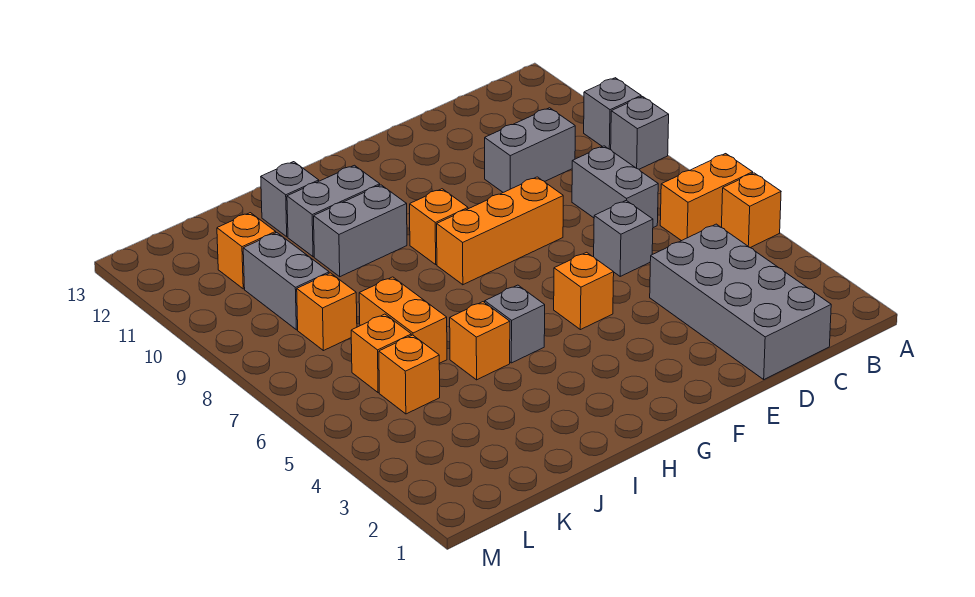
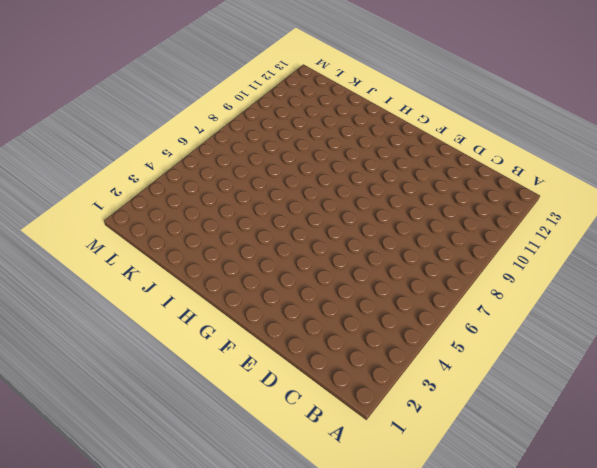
none -> orange brick A5 level 1
none -> orange brick A6:B6 level 1
none -> grey brick A9 level 1

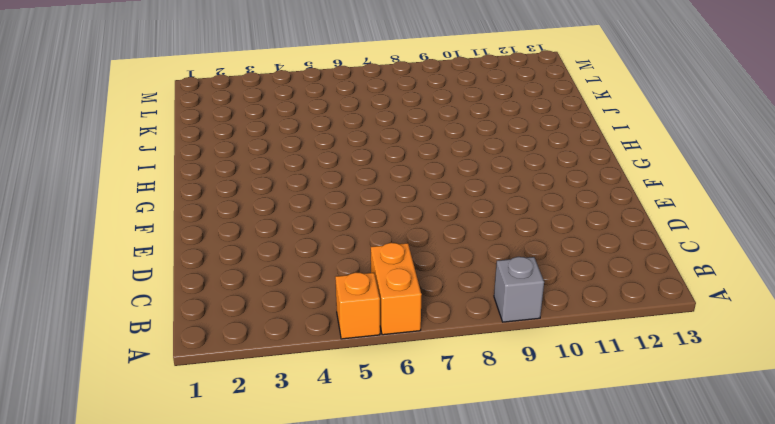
none -> grey brick A10 level 1
none -> grey brick C1:D4 level 1
none -> grey brick C7:C8 level 1

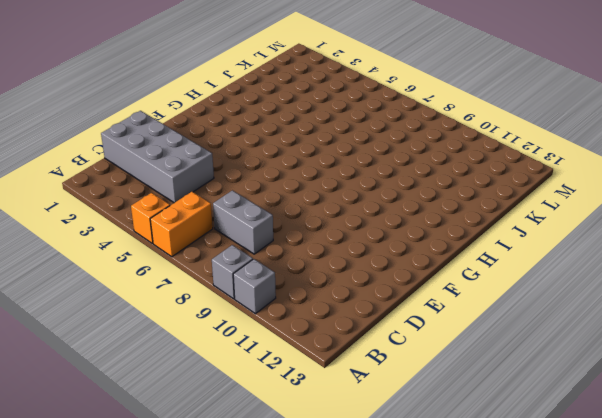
none -> grey brick C10:D10 level 1
none -> grey brick D6 level 1
none -> orange brick E8:G8 level 1

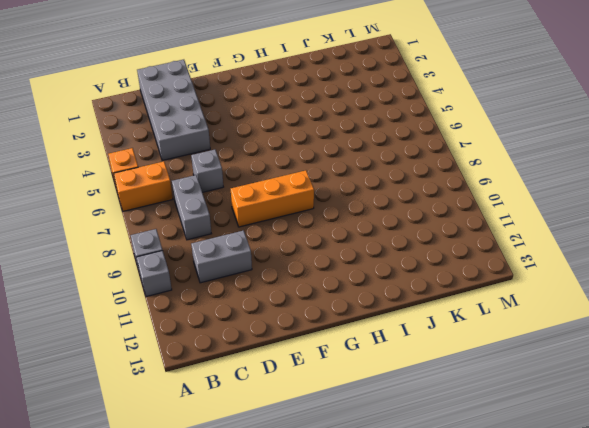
none -> orange brick F5 level 1
none -> orange brick G9 level 1
none -> grey brick H5 level 1

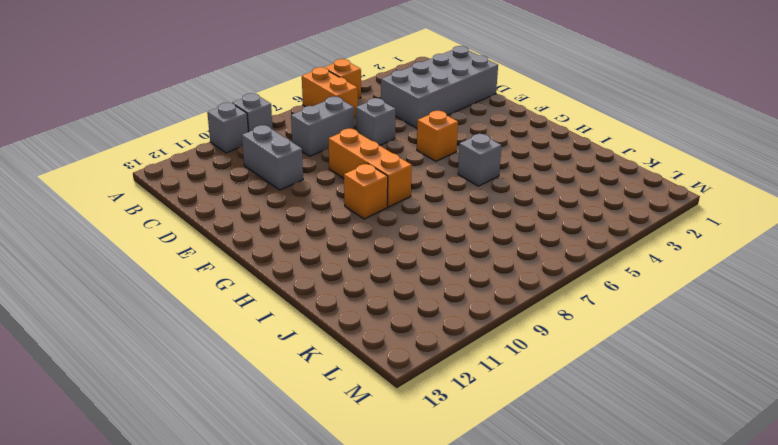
none -> grey brick H10:I10 level 1
none -> grey brick H11:I11 level 1
none -> orange brick I5 level 1

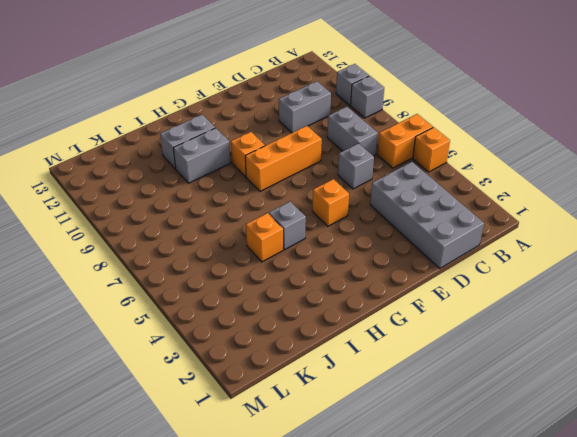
none -> grey brick I12 level 1
none -> orange brick J6:J7 level 1
none -> orange brick K5 level 1

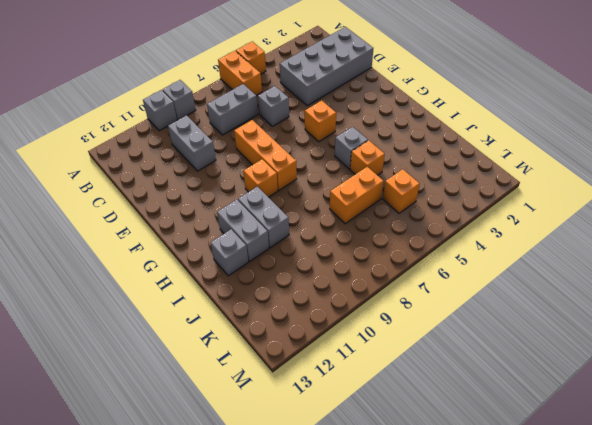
none -> orange brick K6 level 1
none -> orange brick K8 level 1
none -> grey brick K9:K10 level 1

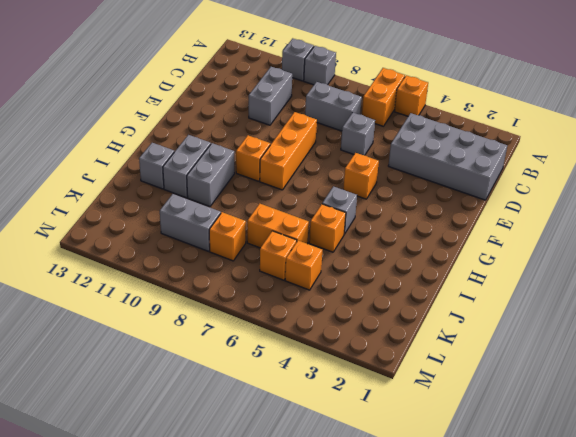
none -> orange brick K11 level 1

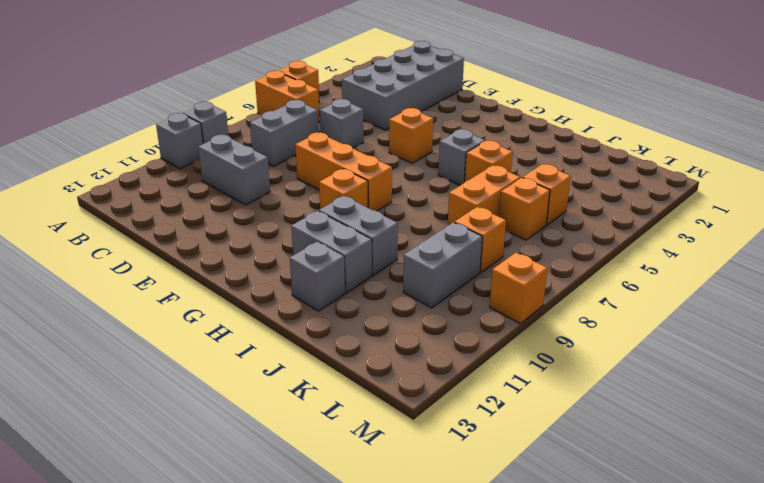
orange brick M9 level 1 -> orange brick K11 level 1

